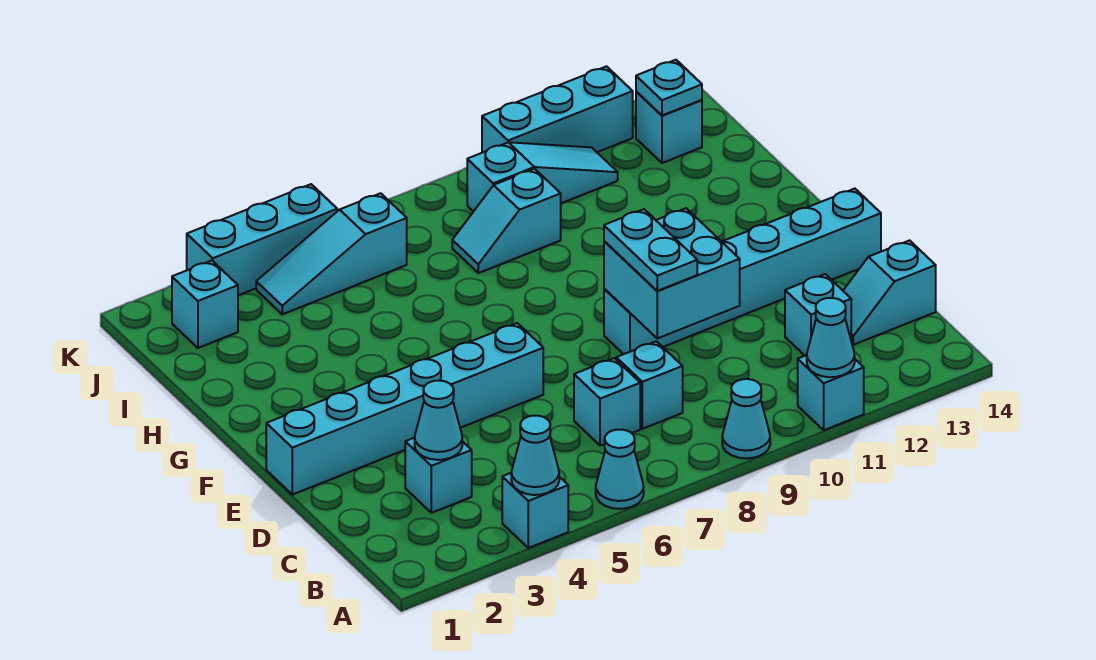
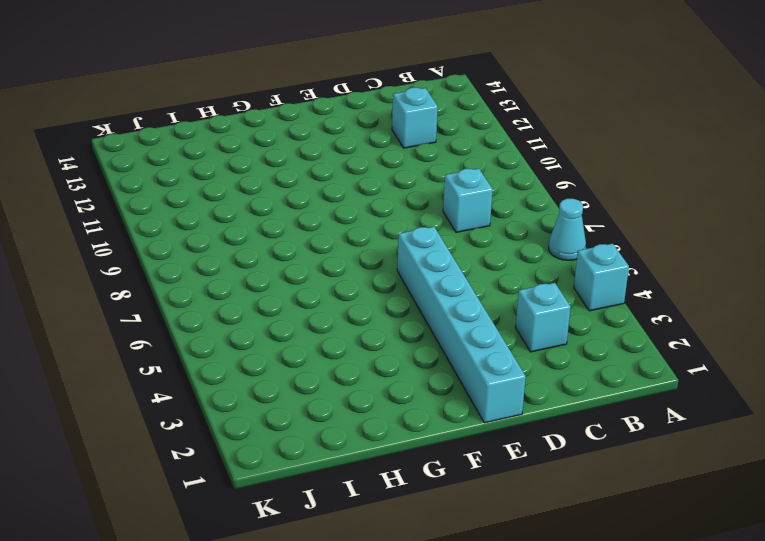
none -> cyan cone A9 level 1
none -> cyan brick A11 level 1
none -> cyan brick C7 level 1

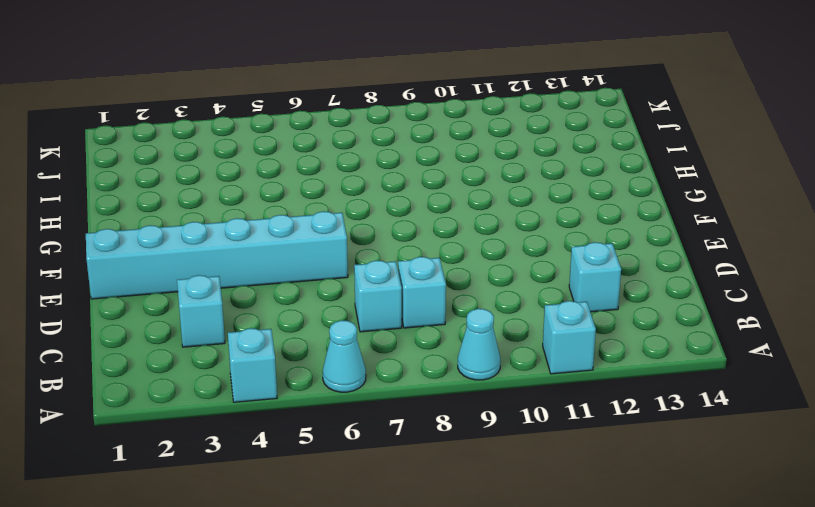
none -> cyan slope C13:C14 level 1 top 14
none -> cyan brick E9:E14 level 1
none -> cyan slope I8:I9 level 1 top 9

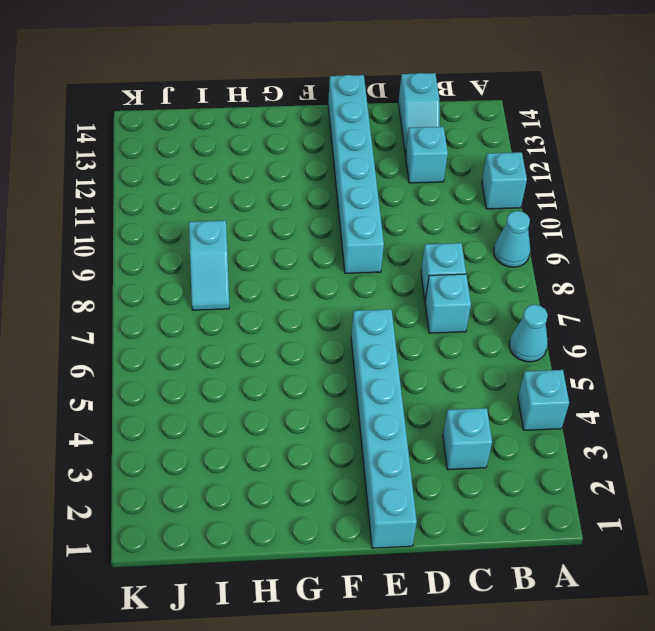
none -> cyan brick J2 level 1
none -> cyan slope J4:J6 level 1 top 6
none -> cyan slope J9:J11 level 1 top 9

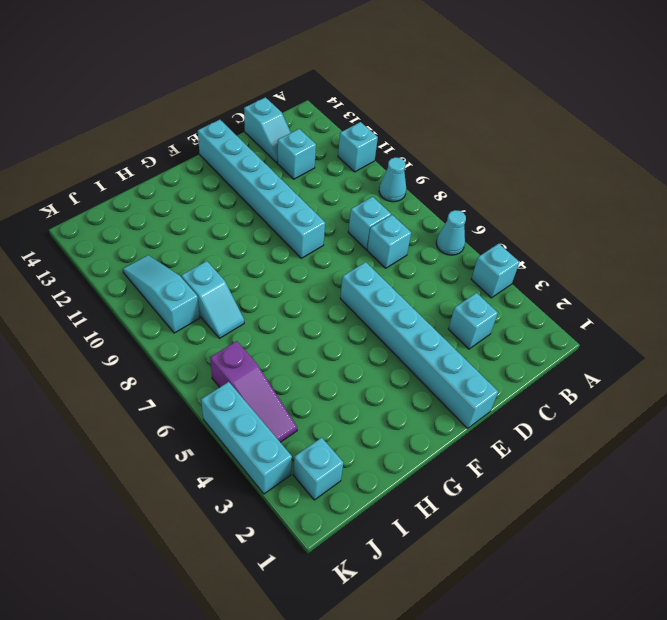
purple slope J4:J6 level 1 top 6 -> cyan slope J4:J6 level 1 top 6
none -> cyan brick J13 level 1
none -> cyan brick K10:K12 level 1
none -> cyan cone A4 level 2

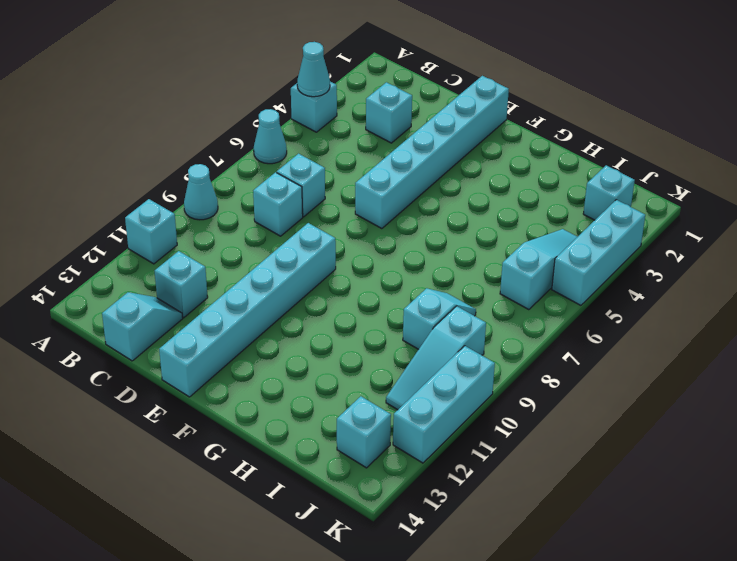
none -> cyan cone A11 level 2
none -> cyan cone C3 level 2
none -> cyan brick D9:E10 level 2

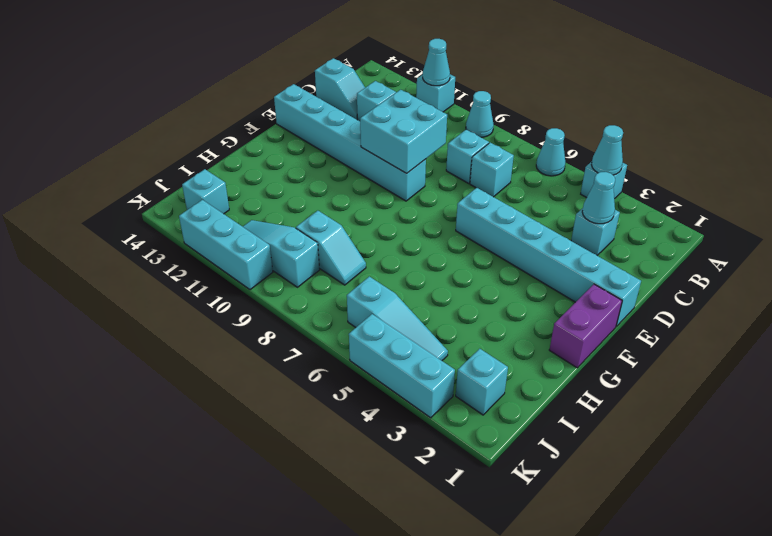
purple brick F1:G1 level 1 -> none
none -> cyan plate J13 level 2
none -> cyan plate D9:E9 level 3

